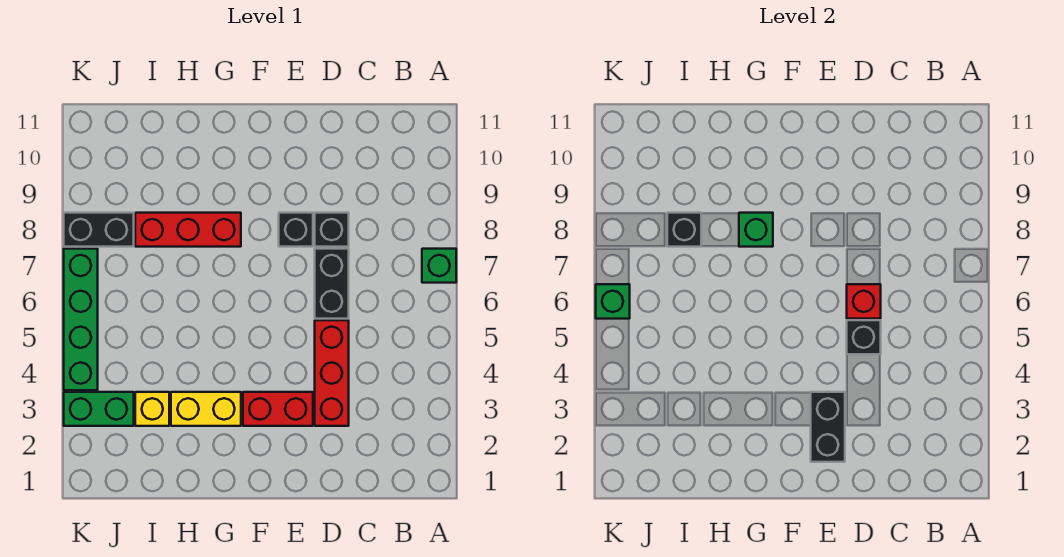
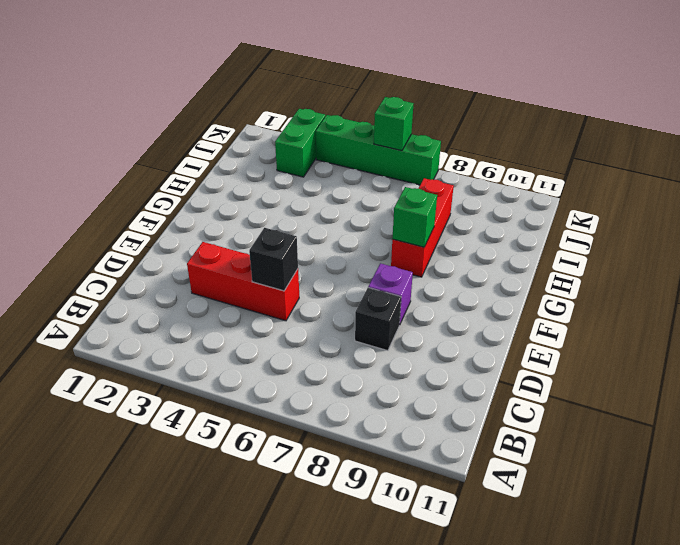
purple brick E8 level 1 -> black brick E8 level 1
none -> green brick A7 level 1
none -> black brick D6:D7 level 1
none -> red brick E3:F3 level 1

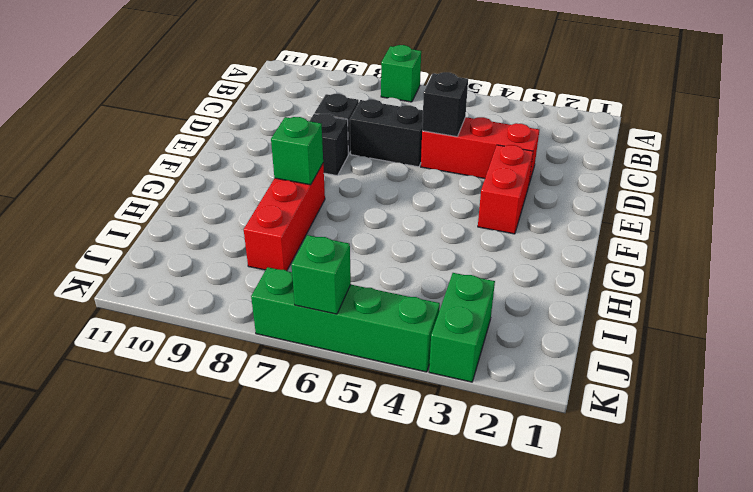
none -> yellow brick G3:H3 level 1
none -> yellow brick I3 level 1
none -> black brick J8:K8 level 1

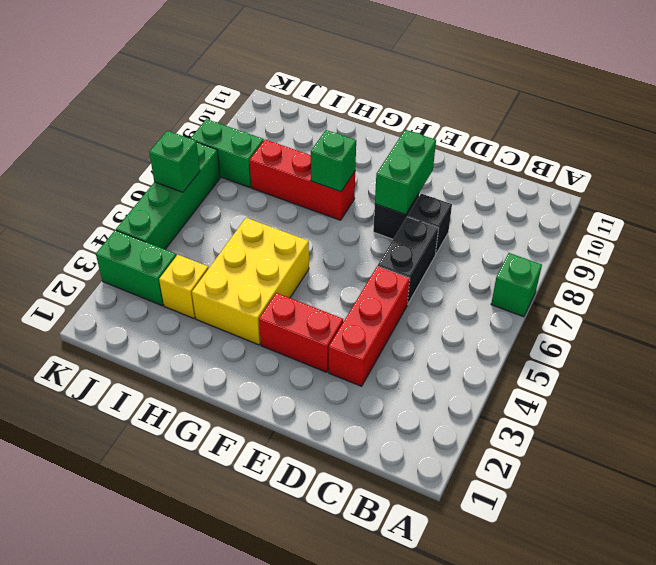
green brick E8:E9 level 2 -> none
yellow brick G3:H5 level 1 -> yellow brick G3:H3 level 1
green brick J8:K8 level 1 -> black brick J8:K8 level 1
none -> black brick D5 level 2
none -> red brick D6 level 2
none -> black brick E2:E3 level 2

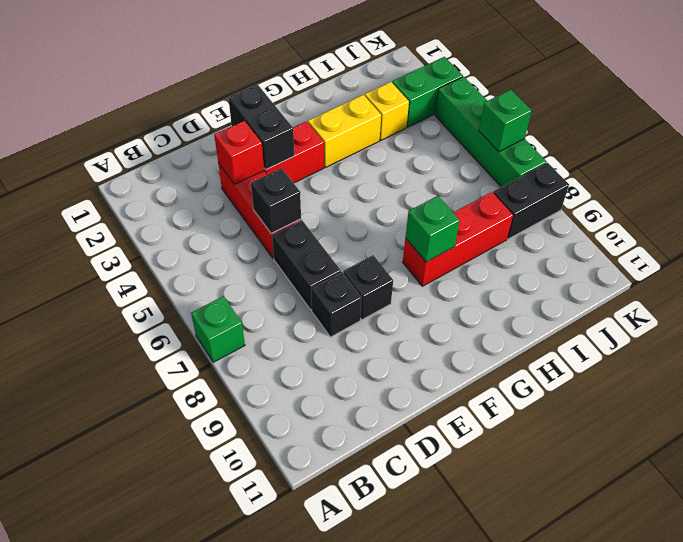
red brick D3 level 2 -> red brick D6 level 2
none -> black brick I8 level 2

